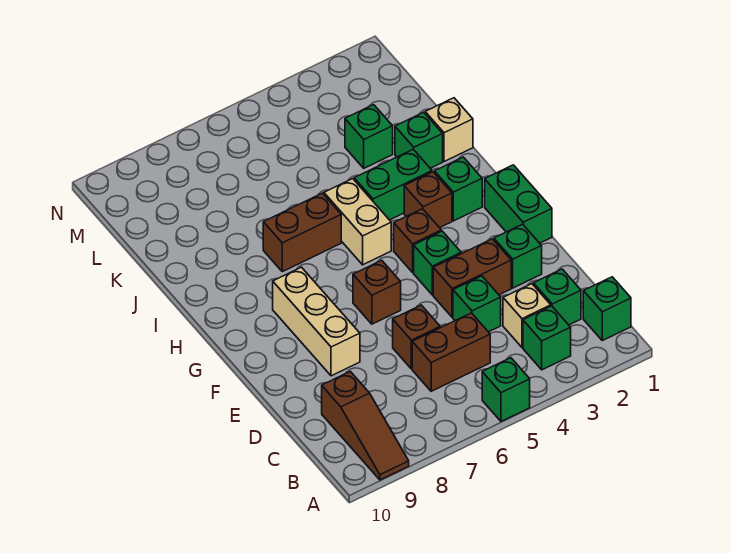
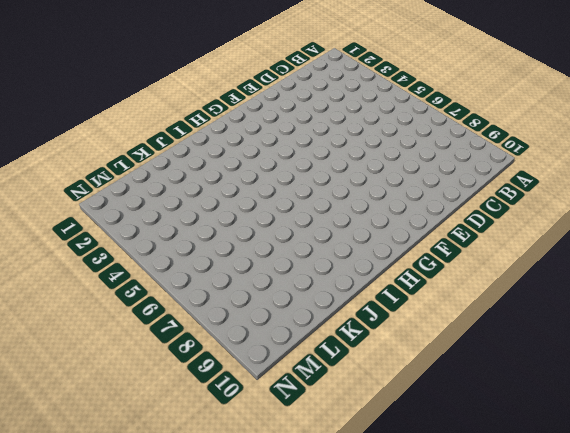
none -> green brick A5 level 1
none -> brown slope A9:C9 level 1 top C
none -> green brick B1 level 1

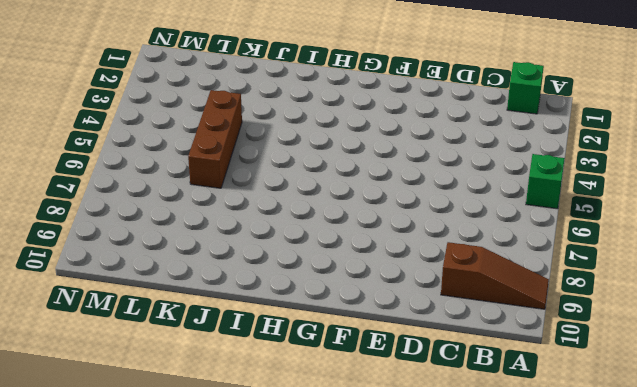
brown brick K4:K6 level 1 -> none
none -> green brick B3 level 1
none -> green brick C2 level 1
none -> tan brick C3 level 1

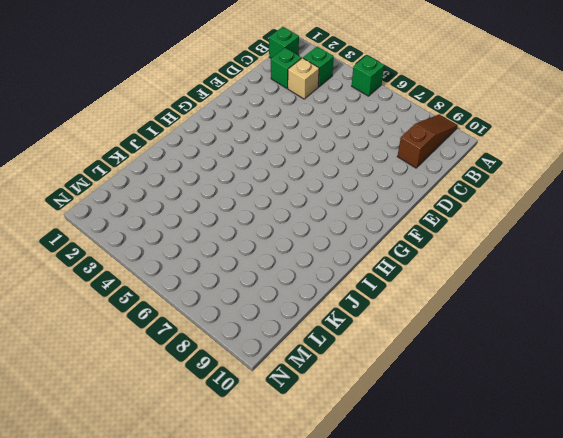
none -> brown brick C5:C6 level 1
none -> green brick D4 level 1
none -> brown brick D6 level 1

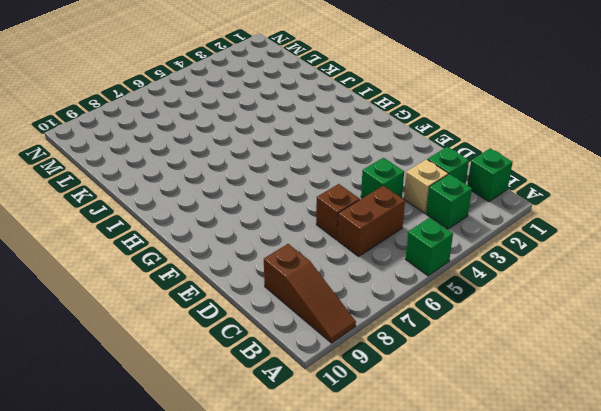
none -> green brick E2 level 1
none -> brown brick E3:E4 level 1
none -> tan brick E8:G8 level 1

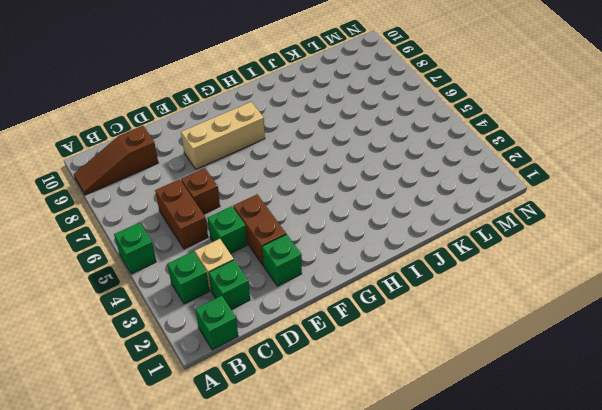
none -> green brick F1:G1 level 1
none -> green brick F4 level 1
none -> brown brick F6 level 1

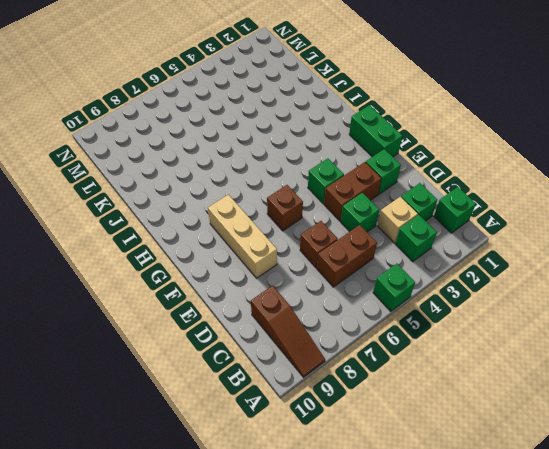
none -> brown brick G4 level 1
none -> green brick H2 level 1
none -> brown brick H3 level 1

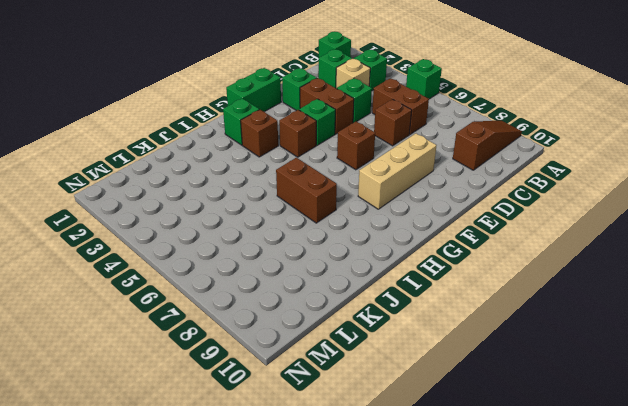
none -> tan brick H5:I5 level 1
none -> green brick I3:I4 level 1
none -> tan brick J1 level 1

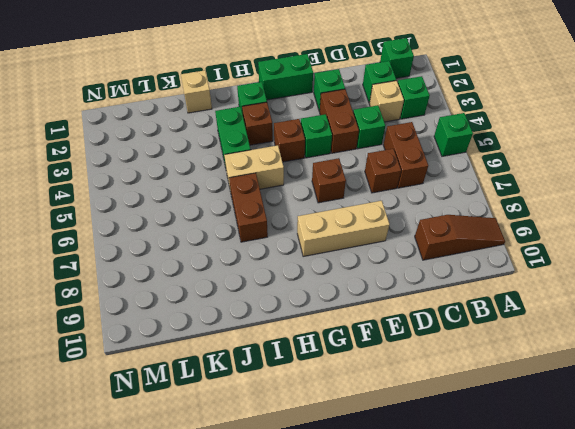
none -> green brick J2 level 1
none -> green brick K3 level 1

